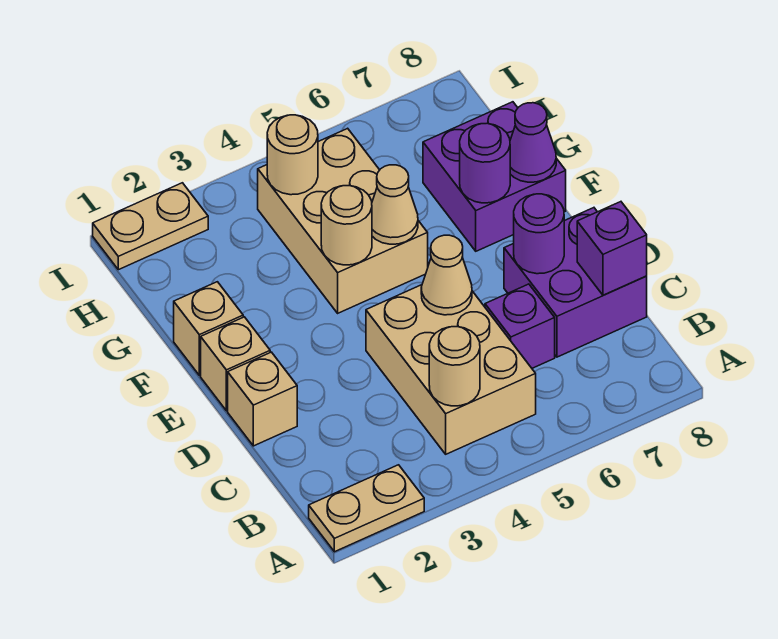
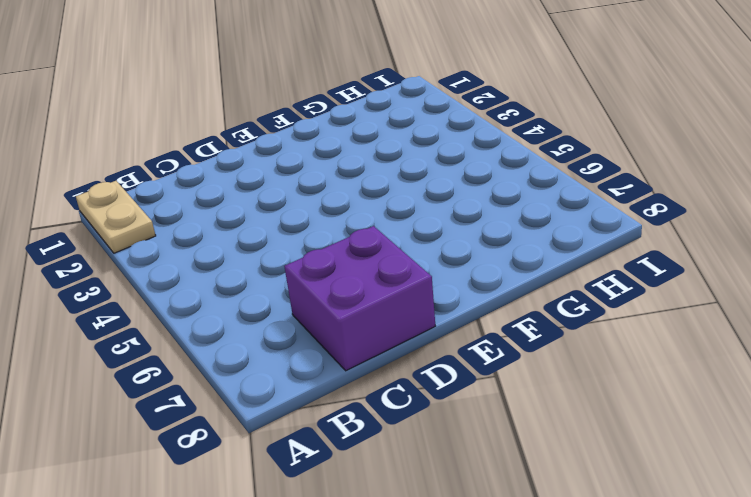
none -> tan brick B4:D5 level 1
none -> purple brick C6 level 1
none -> tan brick D1 level 1

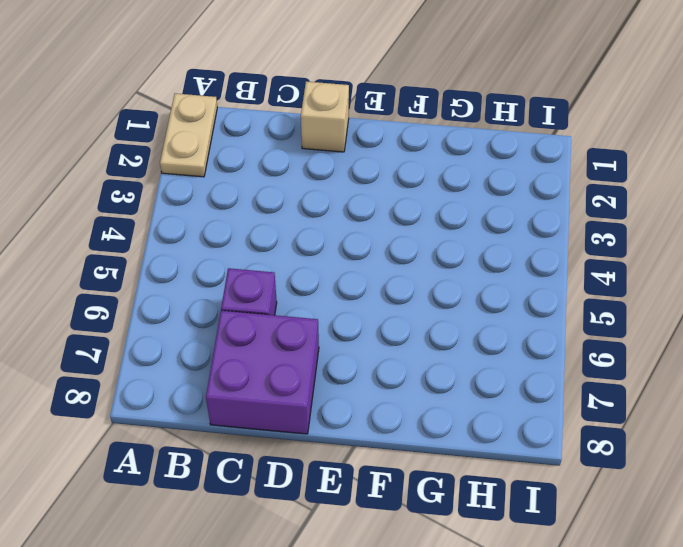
none -> tan brick B4:D5 level 1
none -> tan brick E1 level 1
none -> tan brick F1 level 1

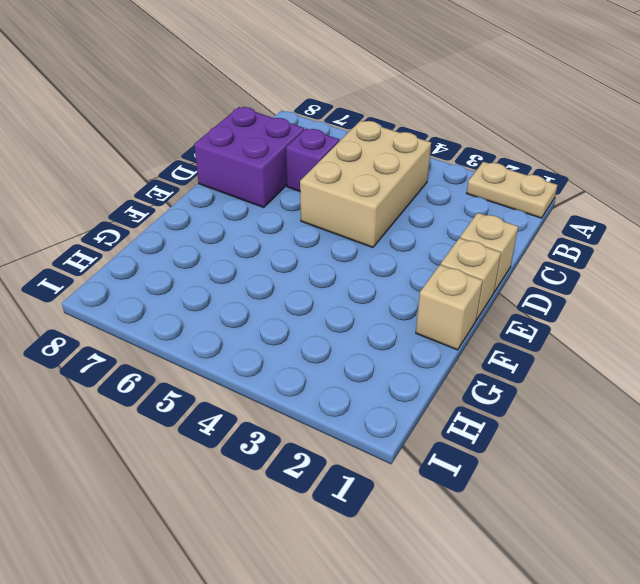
none -> tan brick F4:H5 level 1
none -> purple brick F7:G8 level 1
none -> tan plate I1:I2 level 1

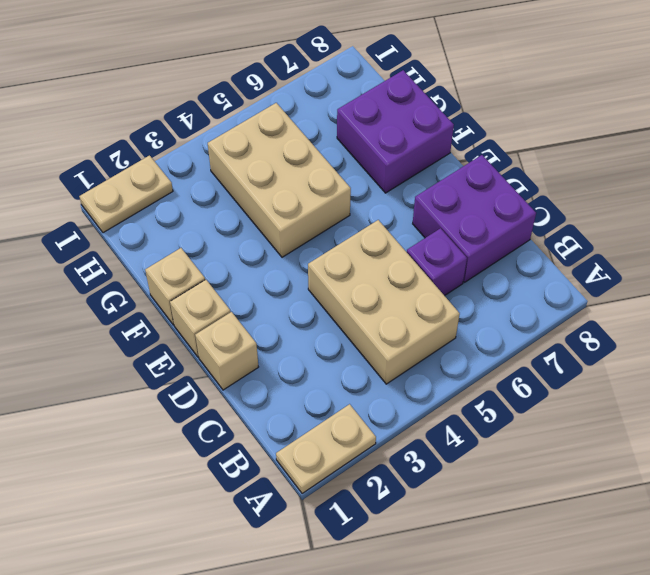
none -> tan round brick B4 level 2
none -> purple brick C8 level 2
none -> tan cone D5 level 2

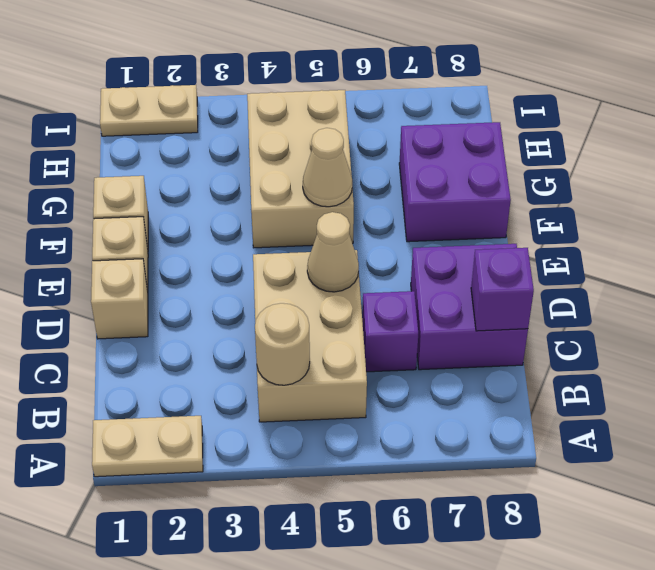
none -> purple round brick D7 level 2
none -> tan round brick F4 level 2
none -> purple round brick F7 level 2

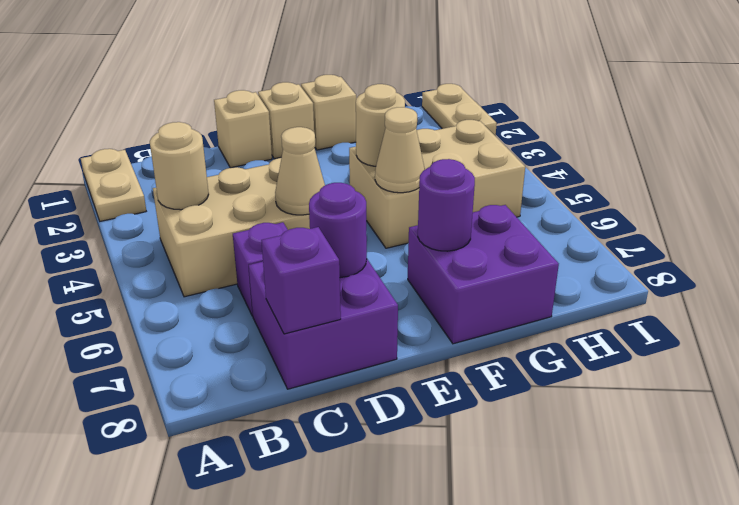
none -> purple cone F8 level 2
none -> tan round brick H4 level 2

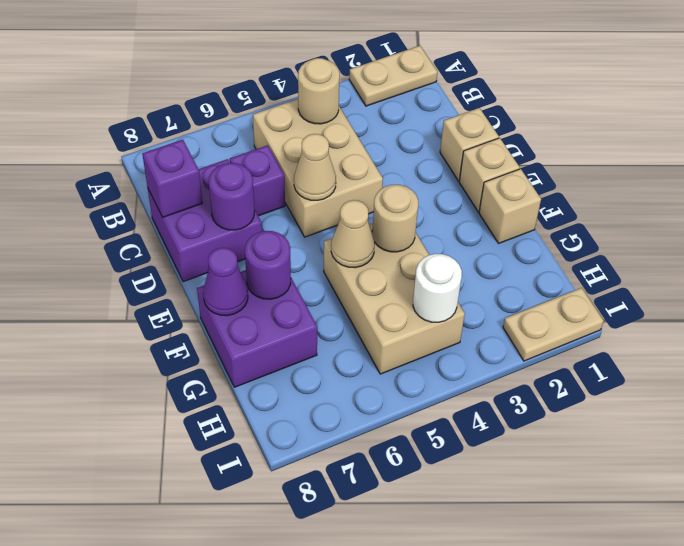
white round brick H4 level 2 -> tan round brick H4 level 2

